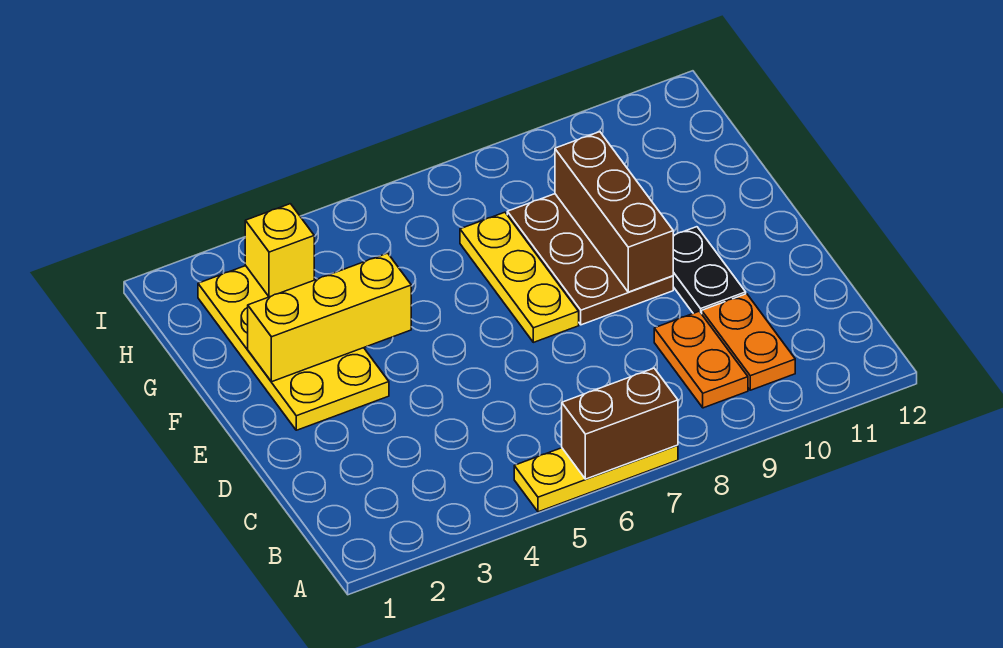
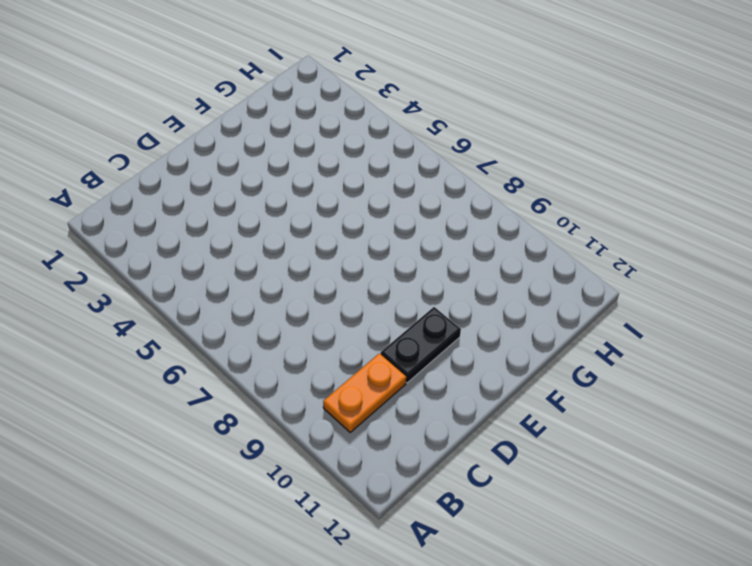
none -> yellow plate A5:A7 level 1
none -> orange plate B9:C9 level 1

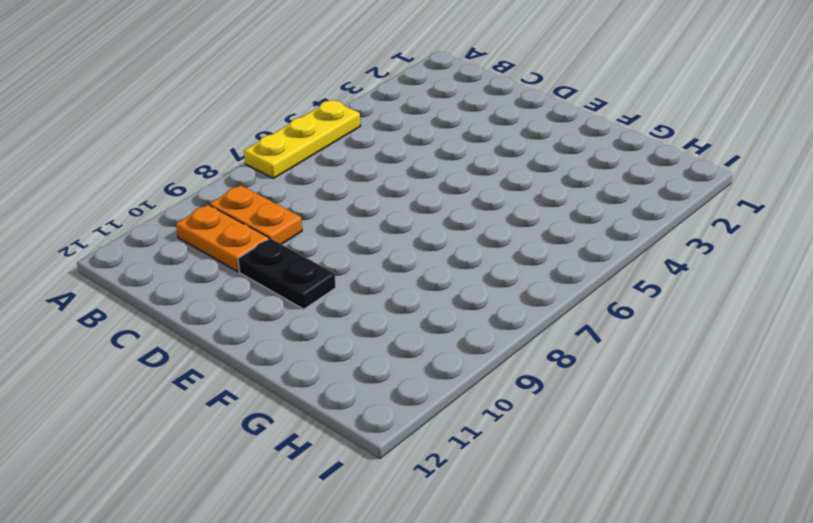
none -> yellow plate E2:H3 level 1
none -> yellow plate E7:G7 level 1

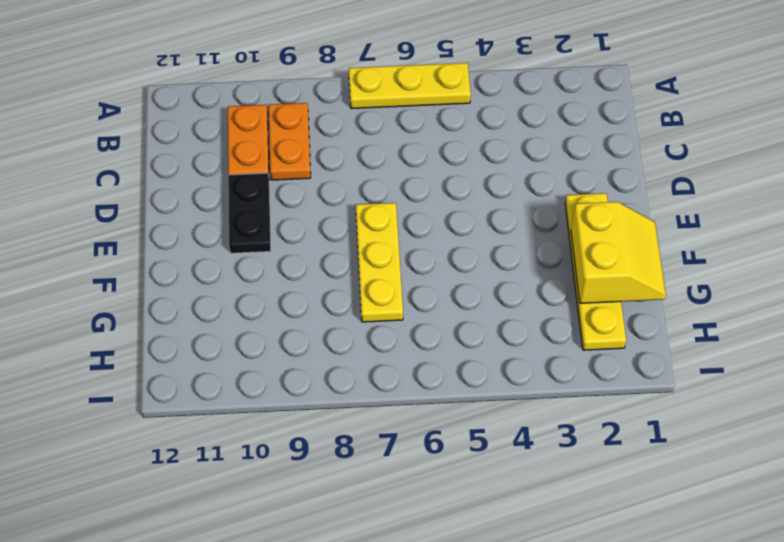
yellow plate E2:H2 level 1 -> yellow plate E2:H3 level 1
yellow slope F1:G2 level 2 top 2 -> yellow brick F2:F4 level 2
none -> brown plate E8:G9 level 1
none -> brown brick A6:A7 level 2

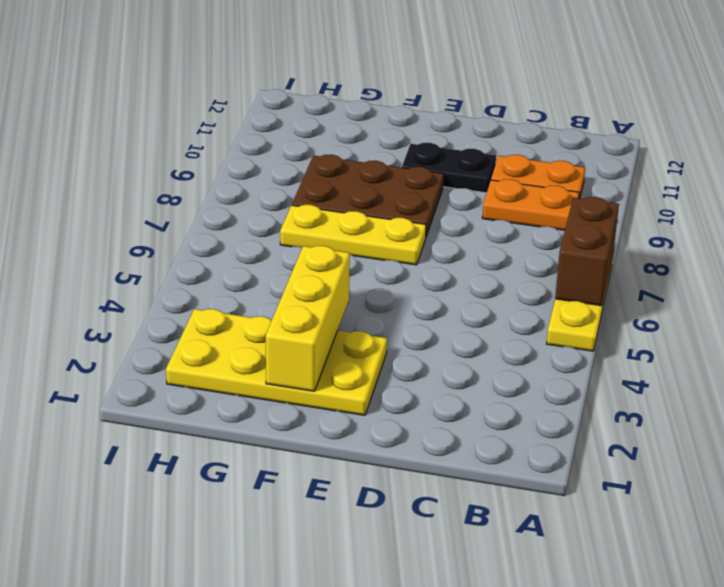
none -> brown brick E9:G9 level 2
none -> yellow brick H3 level 2

